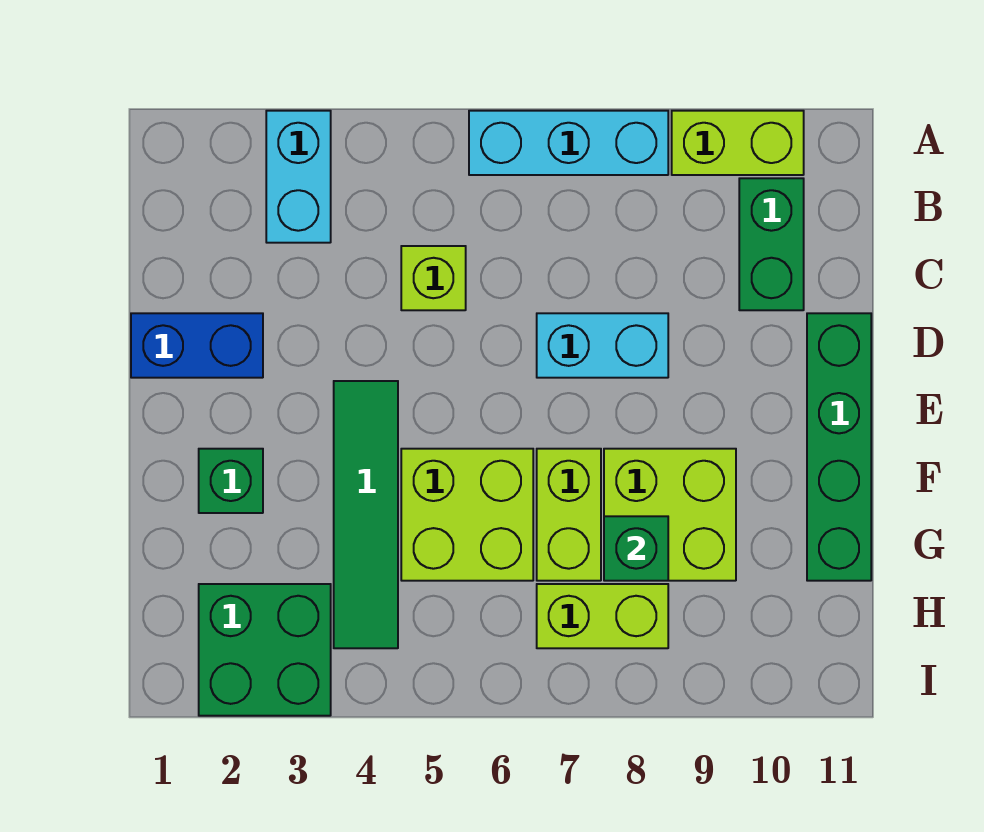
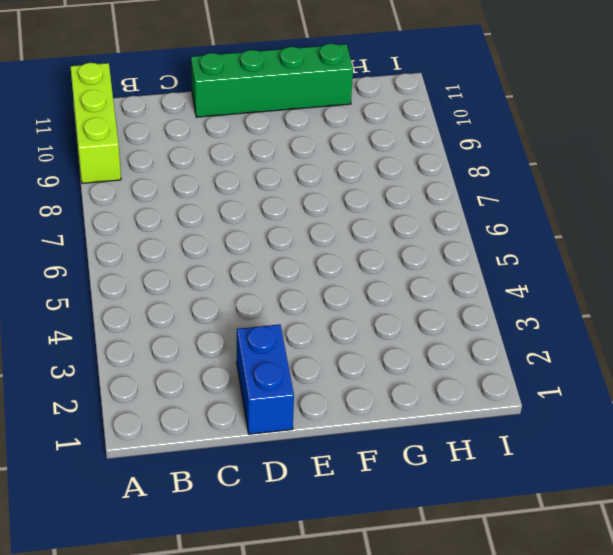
lime brick A9:A11 level 1 -> lime brick A9:A10 level 1
none -> cyan brick A3:B3 level 1
none -> cyan brick A6:A8 level 1
none -> green brick B10:C10 level 1

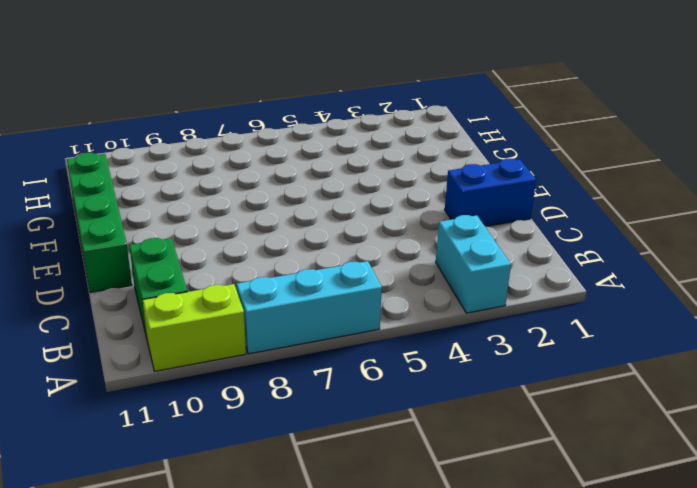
none -> lime brick C5 level 1
none -> cyan brick D7:D8 level 1
none -> green tile E4:H4 level 1

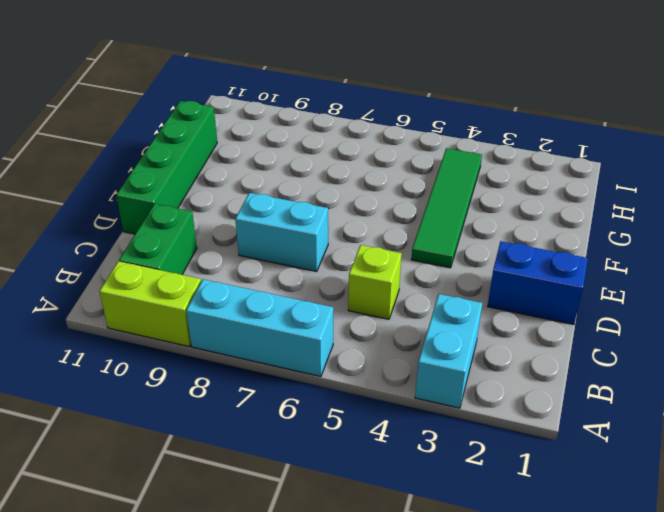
none -> green brick F2 level 1
none -> lime brick F5:G6 level 1
none -> lime brick F7:G7 level 1

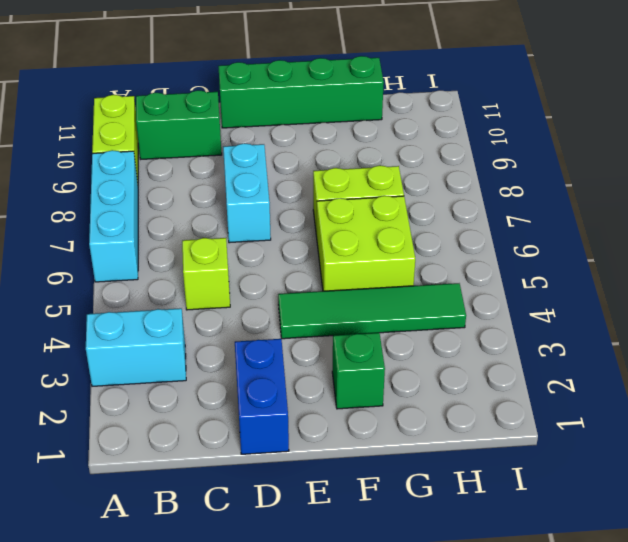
none -> lime brick F8:G9 level 1
none -> green brick H2:I3 level 1
none -> lime brick H7:H8 level 1

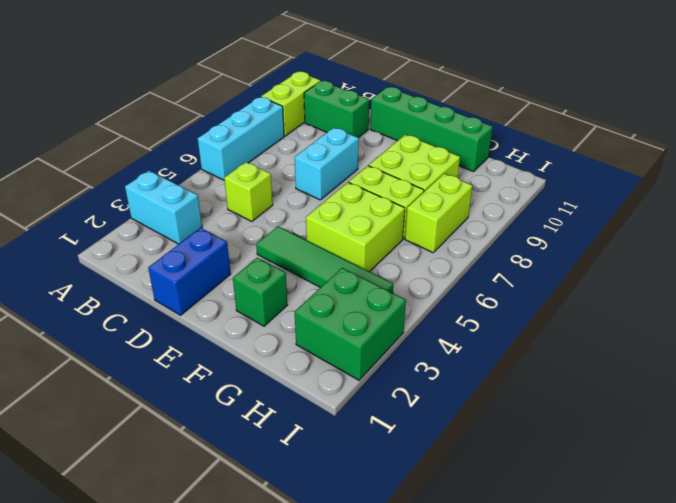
none -> green brick G8 level 2

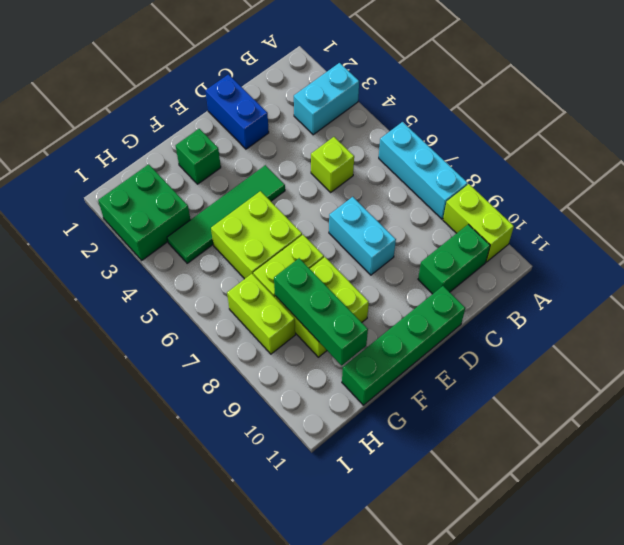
green brick G8:G10 level 2 -> green brick G8 level 2

